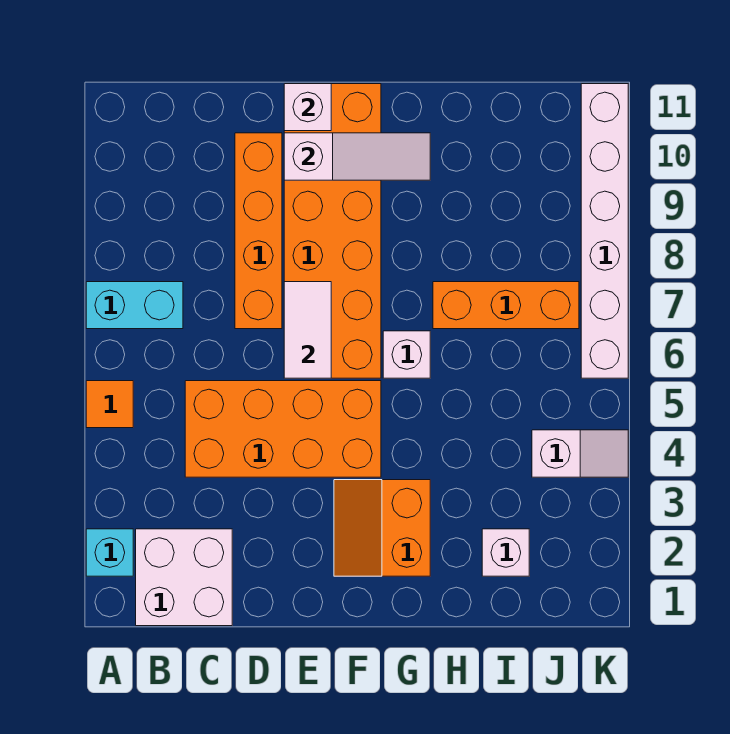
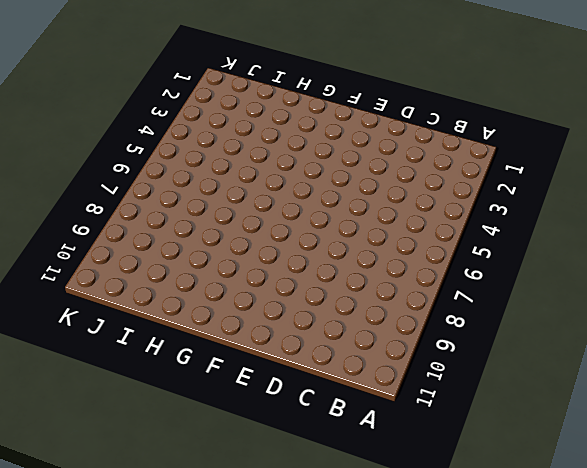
none -> cyan brick A2 level 1
none -> orange tile A5 level 1
none -> cyan brick A7:B7 level 1

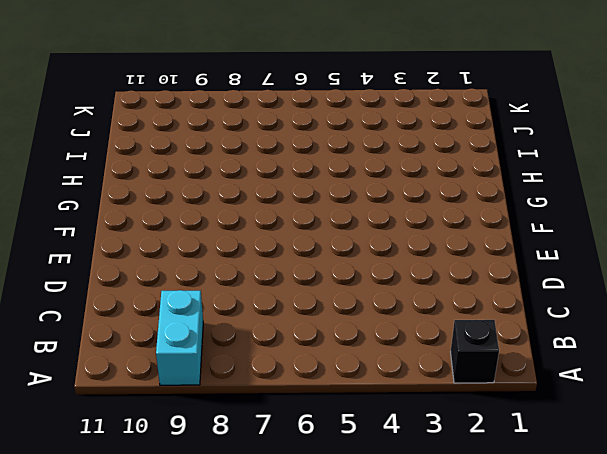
black brick A2 level 1 -> cyan brick A2 level 1
cyan brick A9:B9 level 1 -> cyan brick A7:B7 level 1
none -> orange tile A5 level 1
none -> white brick B1:C2 level 1
none -> orange brick C4:F5 level 1

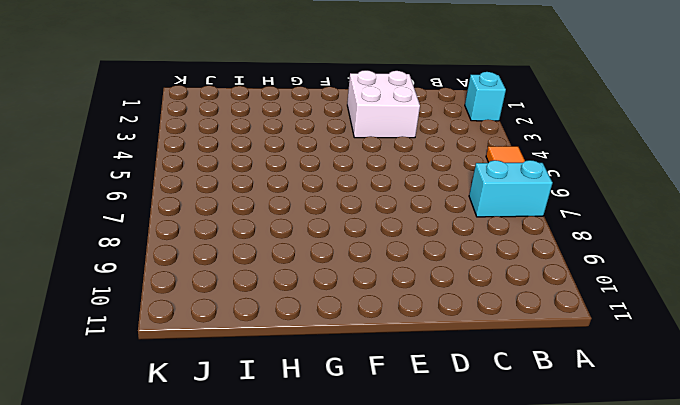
white brick D2:E3 level 1 -> white brick B1:C2 level 1
none -> orange brick C4:F5 level 1
none -> orange brick D7:D10 level 1
none -> orange brick E6:F11 level 1

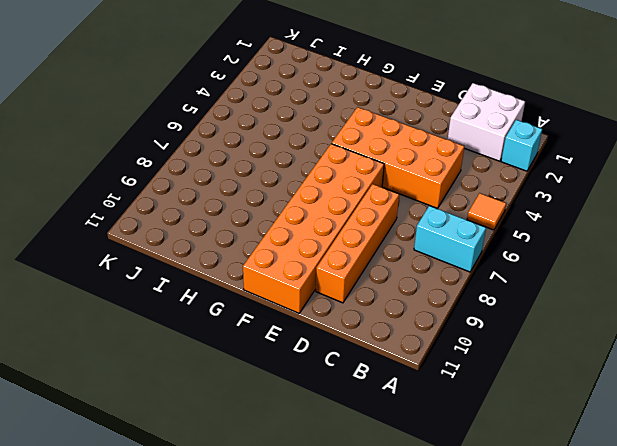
none -> orange slope F2:G3 level 1 top G
none -> white brick G6 level 1
none -> orange brick H7:J7 level 1

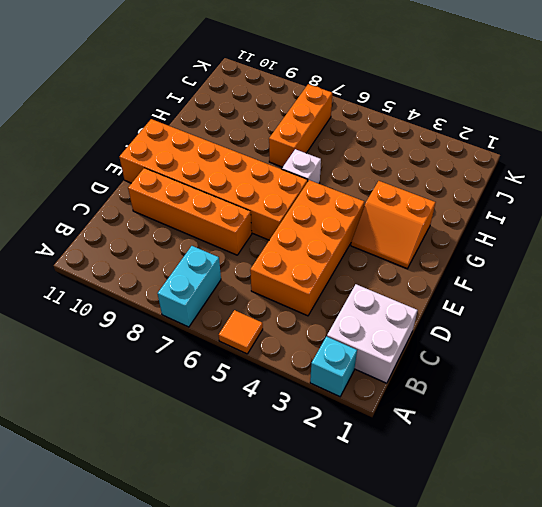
none -> white brick I2 level 1
none -> white slope J4:K4 level 1 top J
none -> white brick K6:K11 level 1

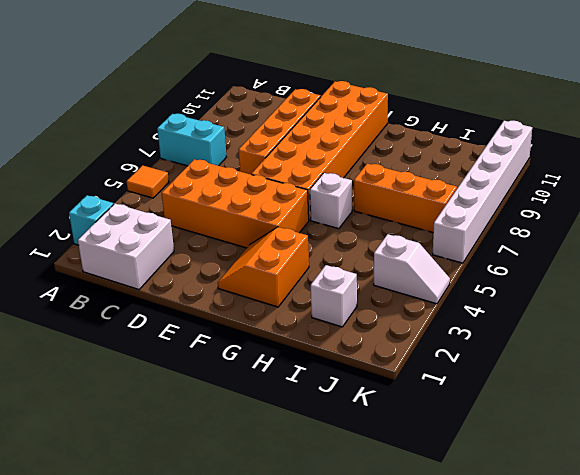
none -> white tile E6:E7 level 2
none -> white slope E10:G10 level 2 top E
none -> white brick E11 level 2

